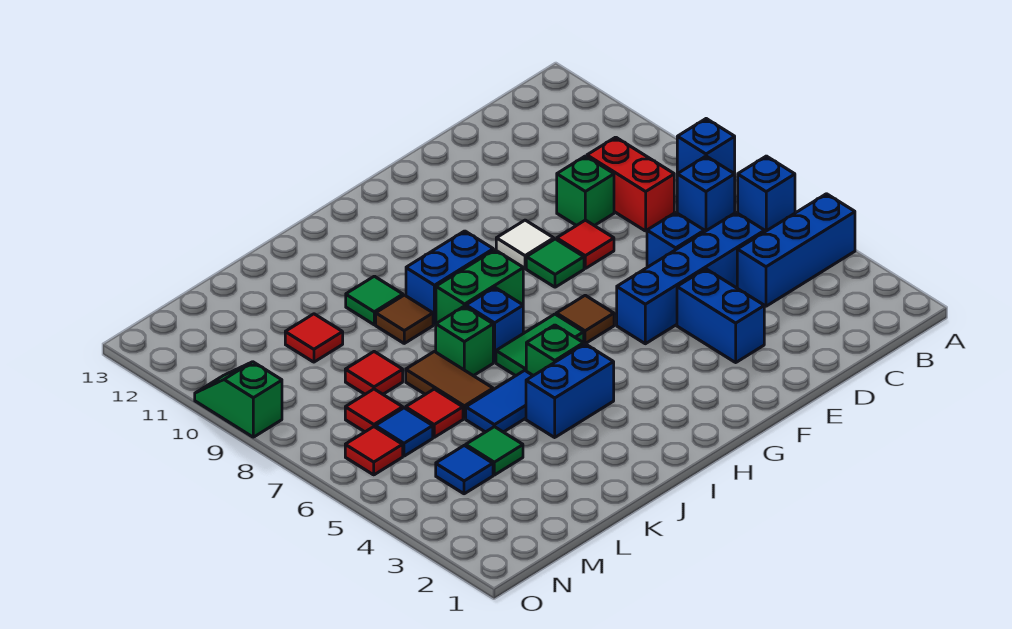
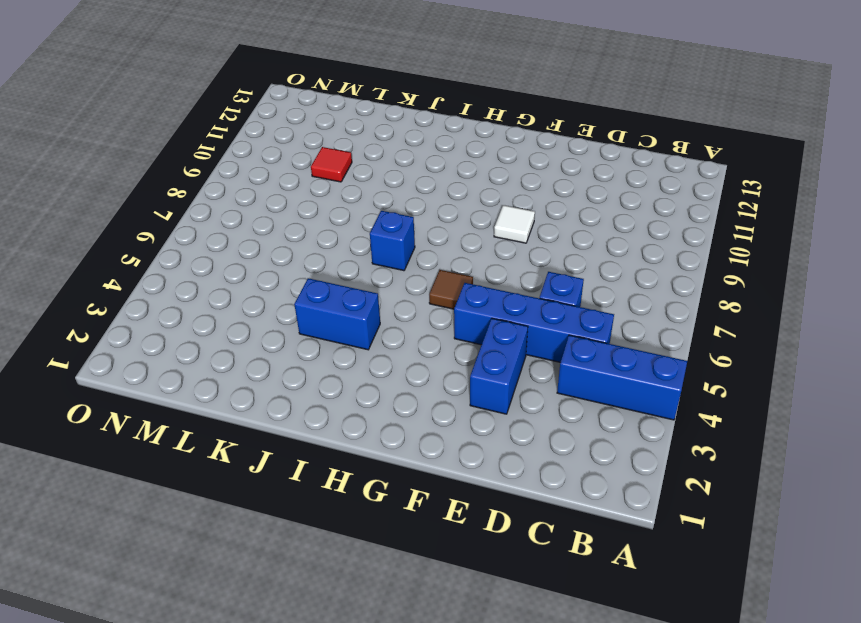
none -> blue brick A6 level 1
none -> blue brick A8 level 1
none -> blue brick B7 level 1
none -> red brick C8:C9 level 1

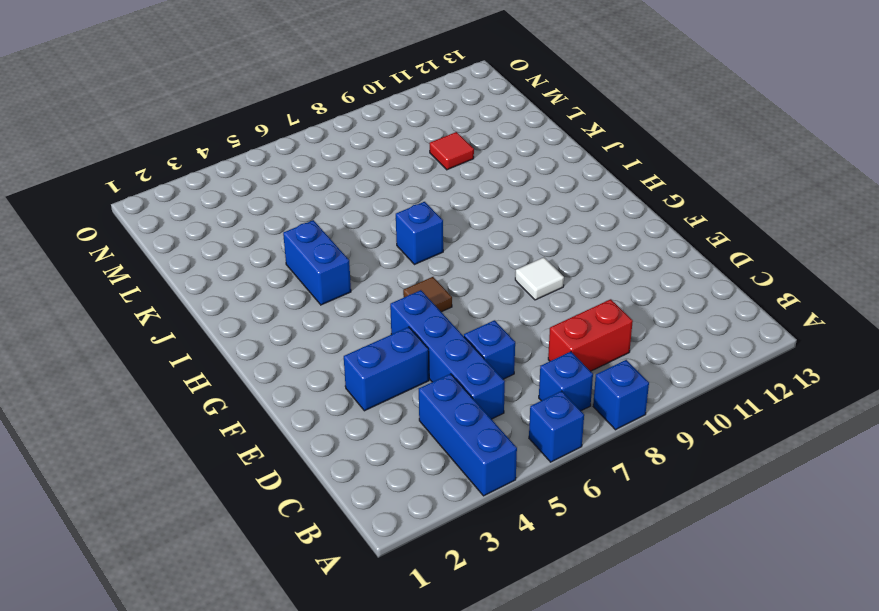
none -> green brick D9 level 1
none -> red tile E8 level 1
none -> green tile F8 level 1
none -> green tile H6:I6 level 1

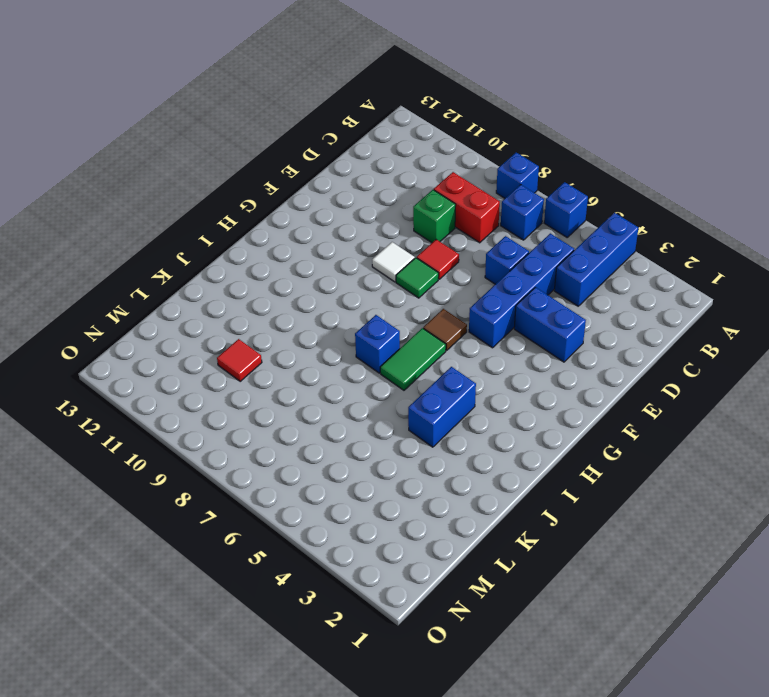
none -> green brick H8:I8 level 1
none -> blue brick H9:I9 level 1
none -> green brick I5 level 1
none -> blue tile J5:K5 level 1

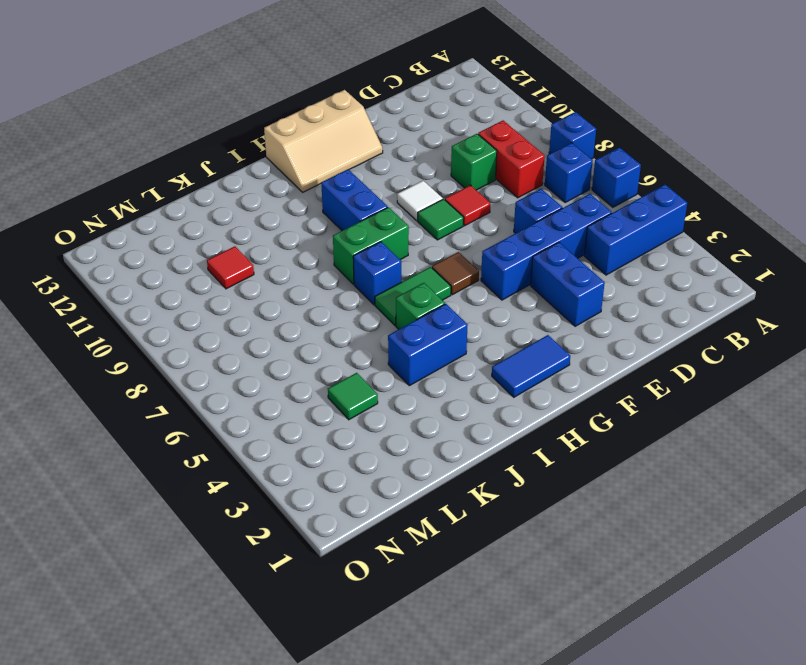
tan slope F12:H13 level 1 top 13 -> none
blue tile G2:H2 level 1 -> blue tile J5:K5 level 1
blue brick H9:H10 level 1 -> blue brick H9:I9 level 1
none -> green brick J7 level 1
none -> brown tile J9 level 1
none -> green tile J10 level 1
none -> brown tile K6:K7 level 1

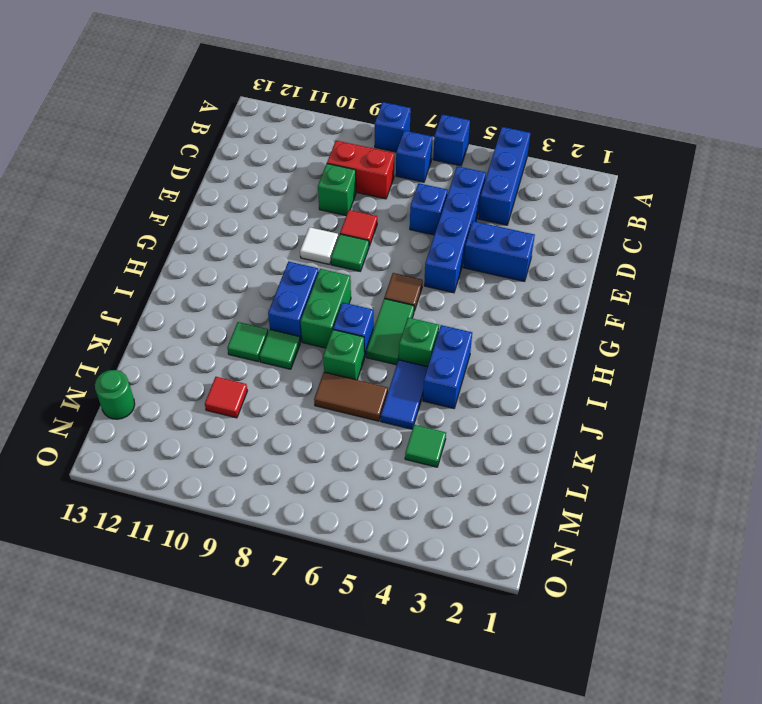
green tile J9 level 1 -> brown tile J9 level 1
green round brick M13 level 1 -> none
none -> red tile L6 level 1
none -> red tile L8 level 1
none -> blue tile M4 level 1
none -> blue tile M6 level 1

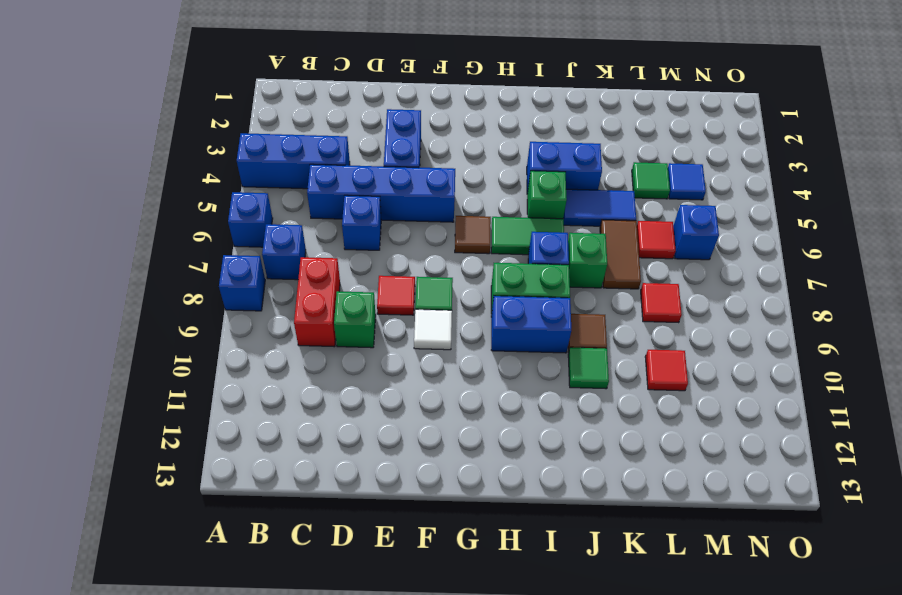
blue brick M6 level 1 -> blue tile M6 level 1
none -> red tile M7 level 1
none -> red tile N6 level 1
none -> green slope O9:O10 level 1 top 9

